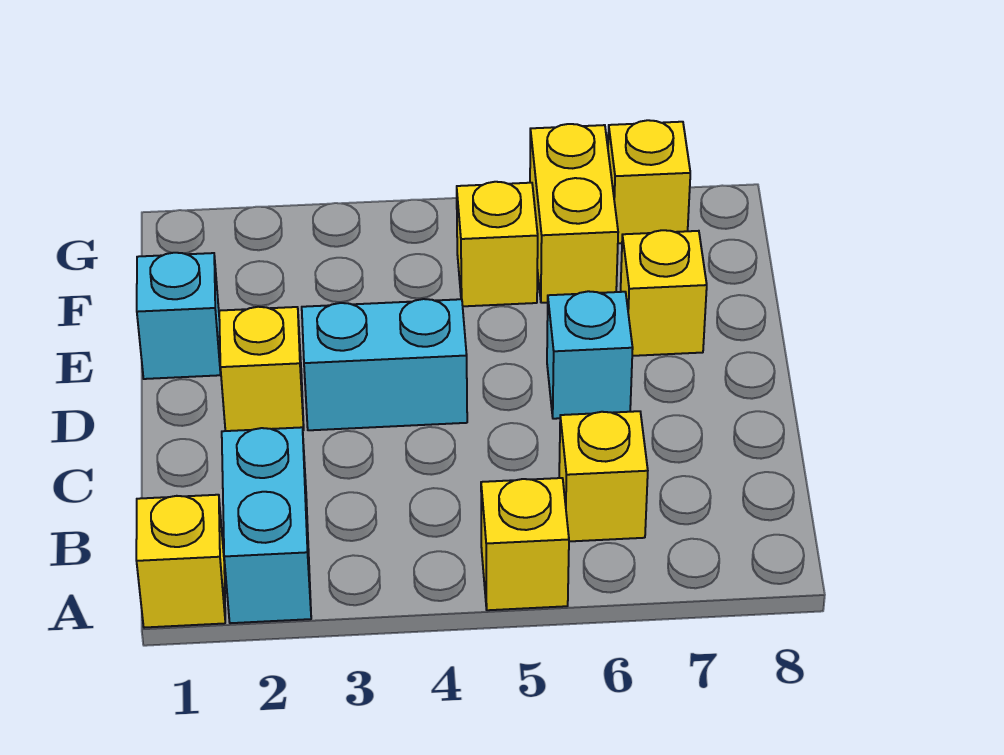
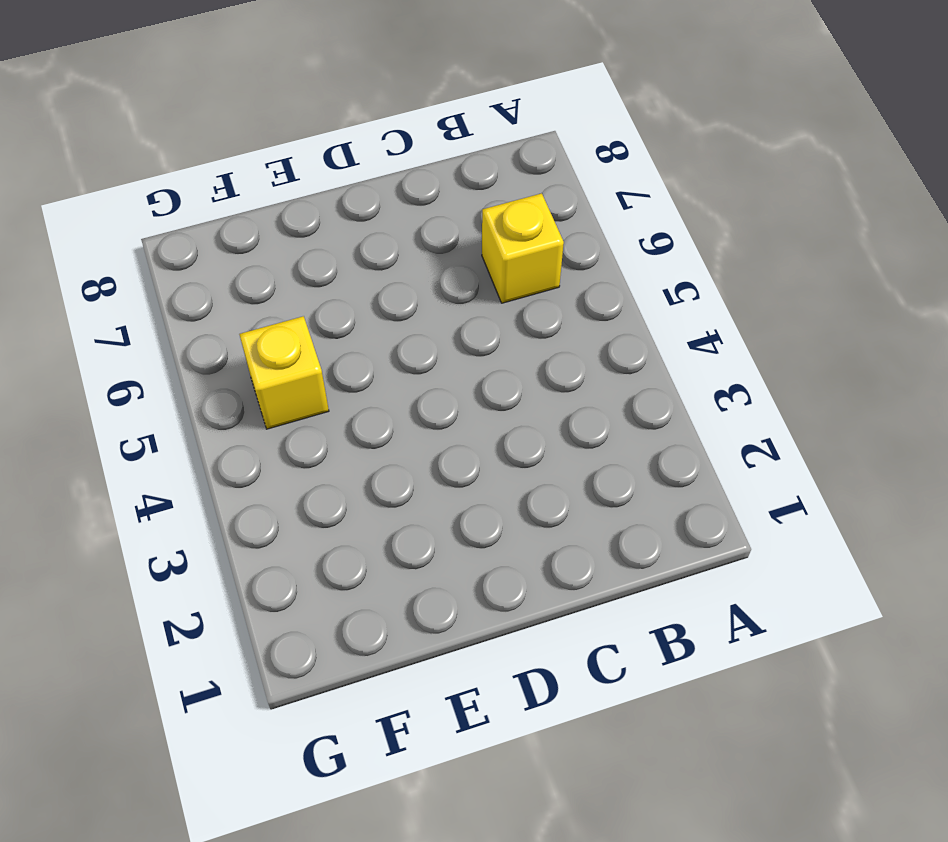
none -> yellow brick A1 level 1
none -> cyan brick A2:B2 level 1
none -> yellow brick A5 level 1

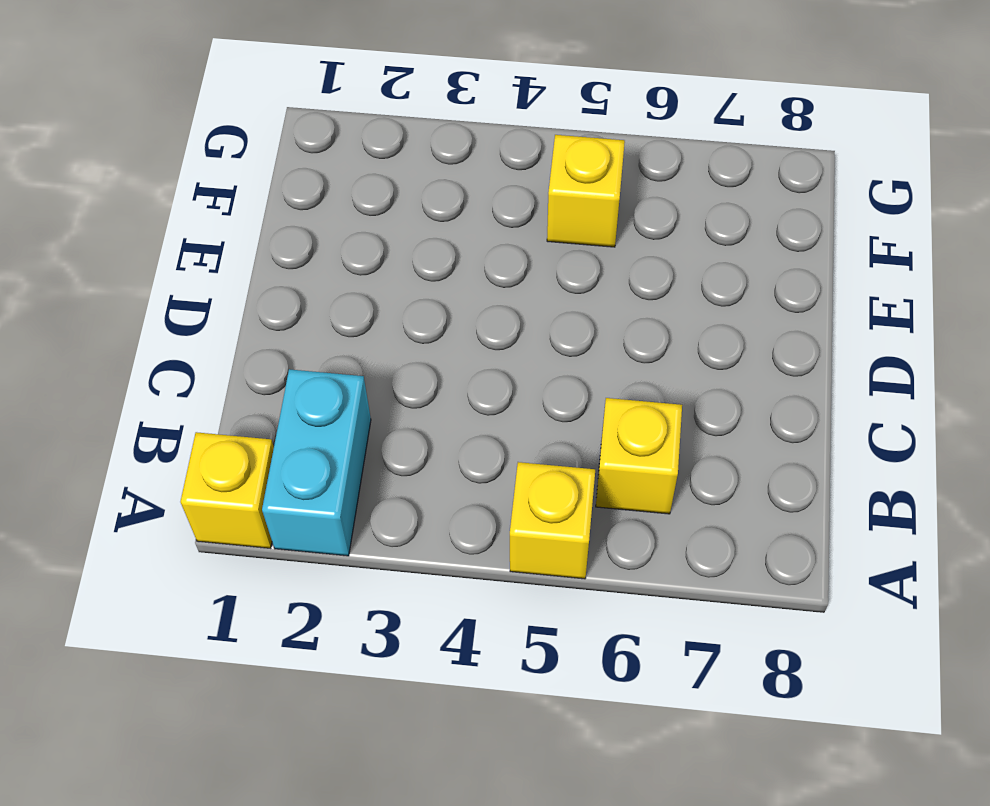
none -> yellow brick D2 level 1
none -> cyan brick D3:D4 level 1
none -> cyan brick D6 level 1

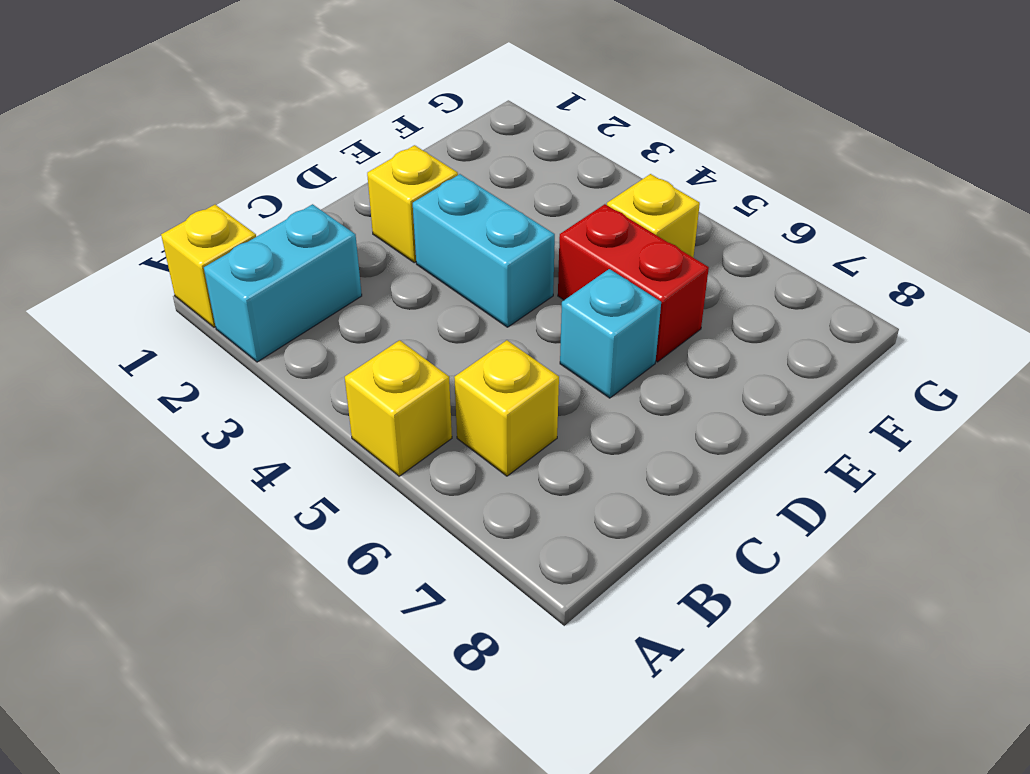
red brick E5:E6 level 1 -> none
none -> cyan brick E1 level 1
none -> yellow brick E7 level 1
none -> yellow brick F6:G6 level 1

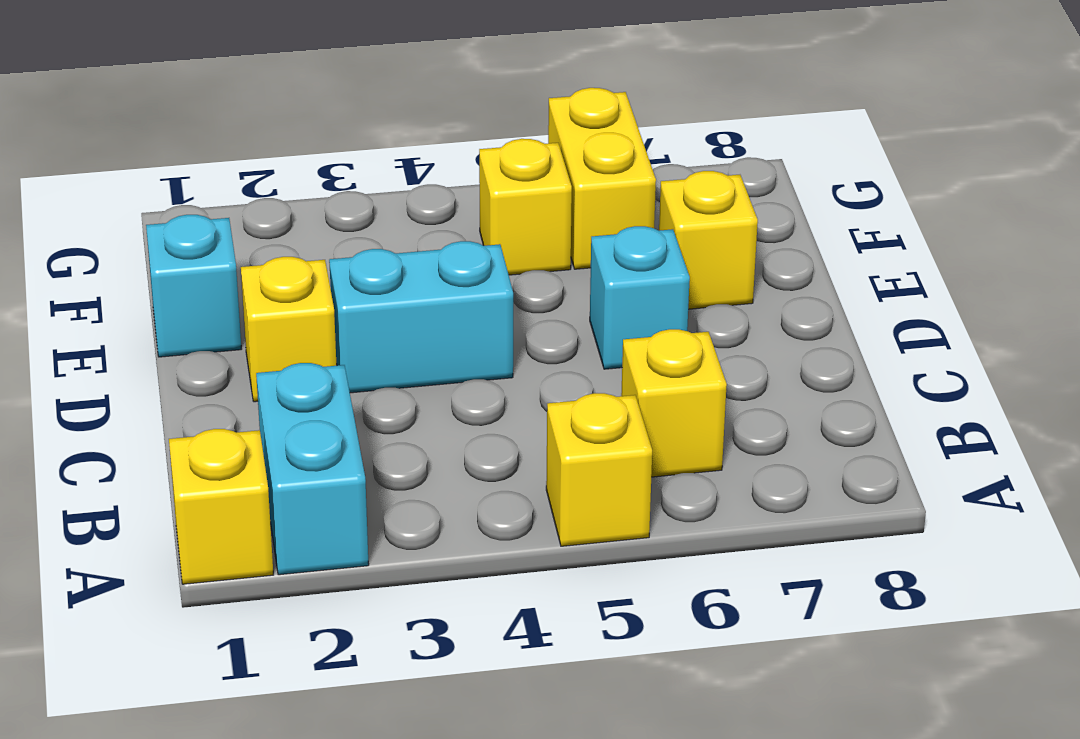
none -> yellow brick G7 level 1

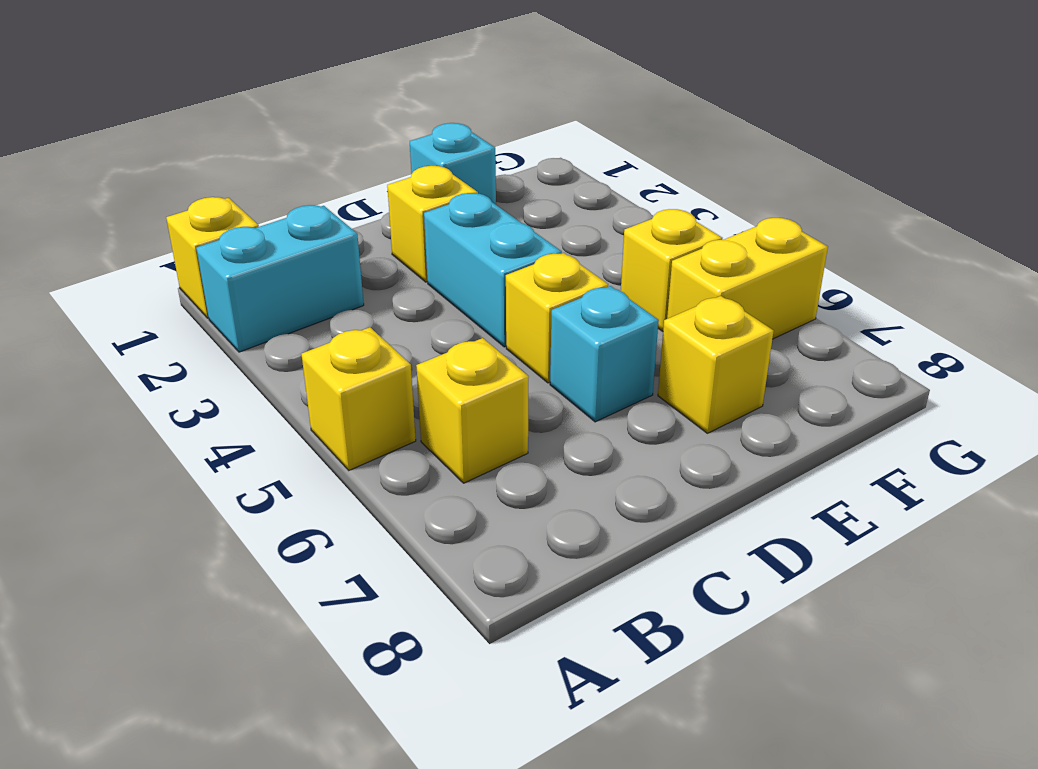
yellow brick D5 level 1 -> yellow brick G7 level 1

